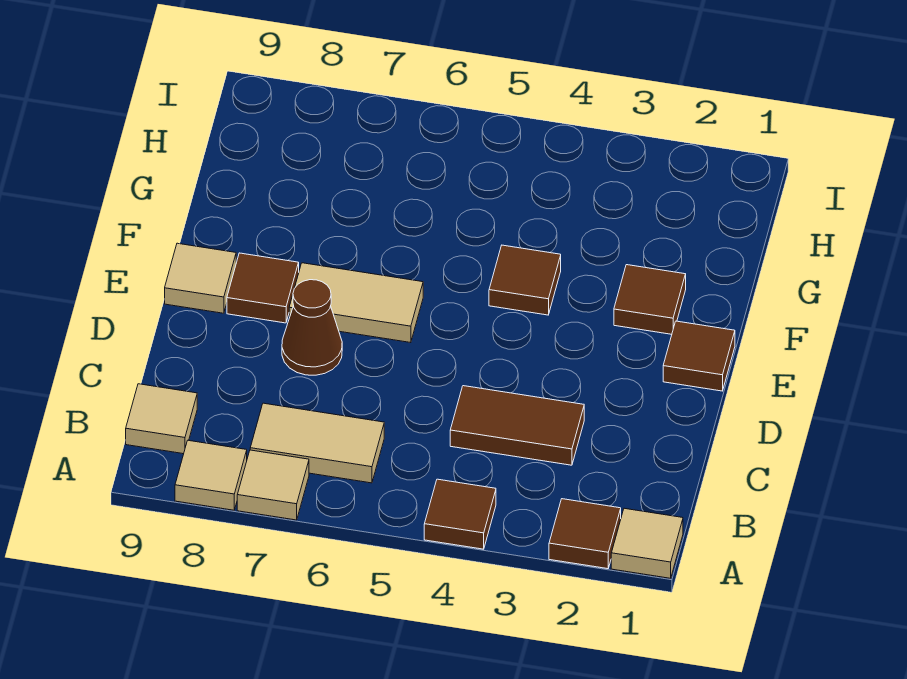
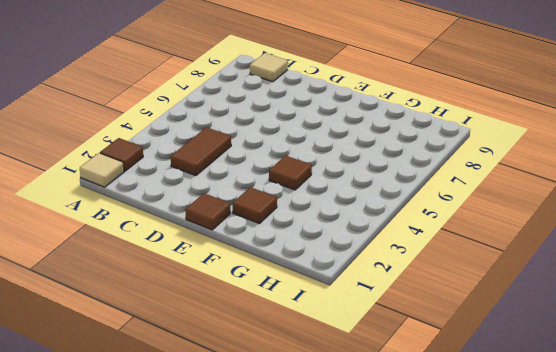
none -> brown tile A4 level 1
none -> tan tile A7 level 1
none -> tan tile A8 level 1

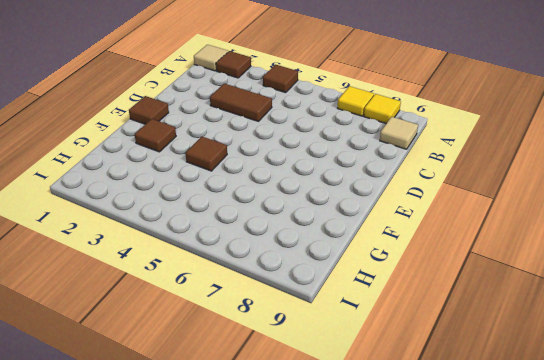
yellow tile A7 level 1 -> tan tile A7 level 1
yellow tile A8 level 1 -> tan tile A8 level 1
none -> tan tile B6:B7 level 1
none -> brown cone D7 level 1
none -> tan tile E6:E7 level 1

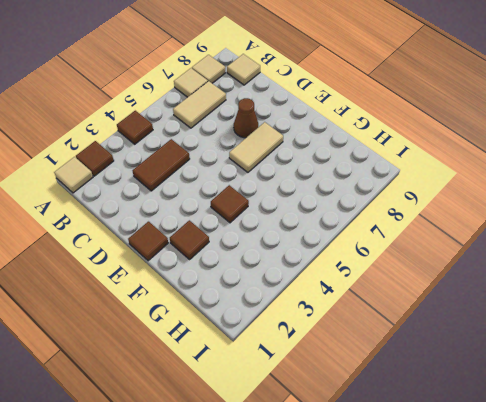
none -> brown tile E8 level 1
none -> tan tile E9 level 1

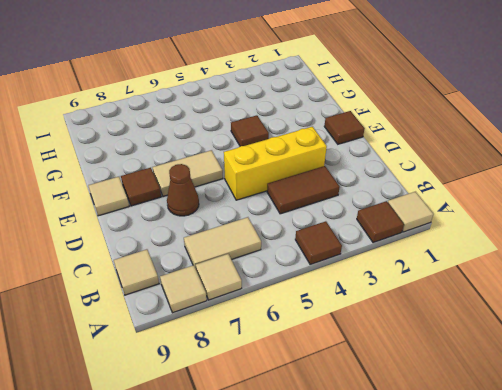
yellow brick D3:D5 level 1 -> none
none -> brown tile F2 level 1

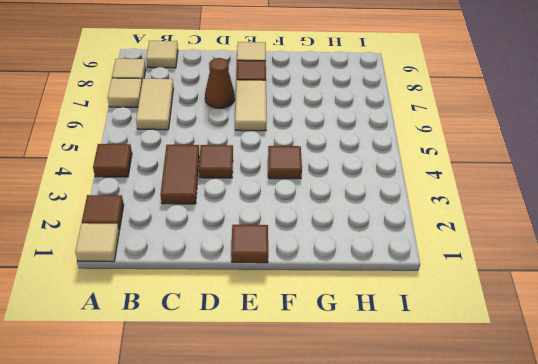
brown tile D4 level 1 -> brown tile F2 level 1

